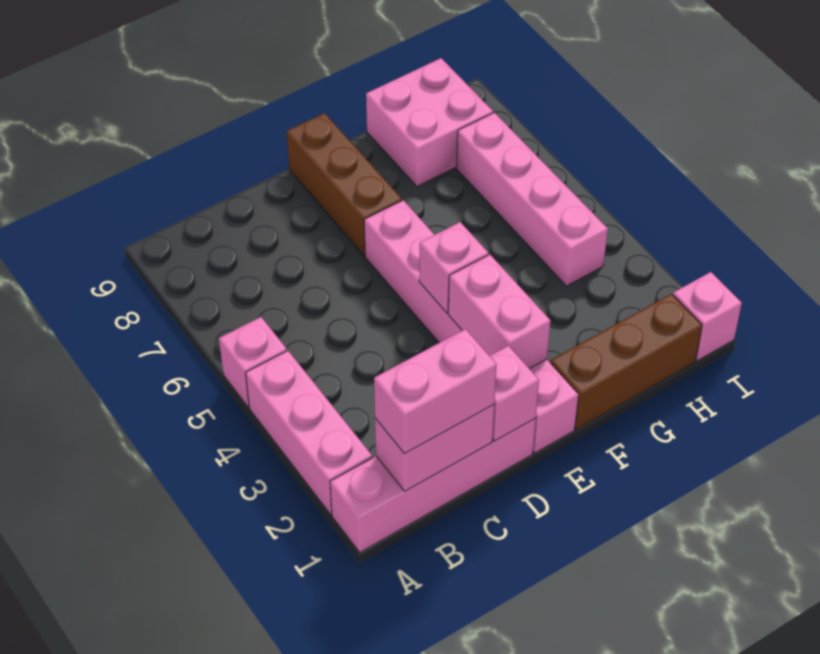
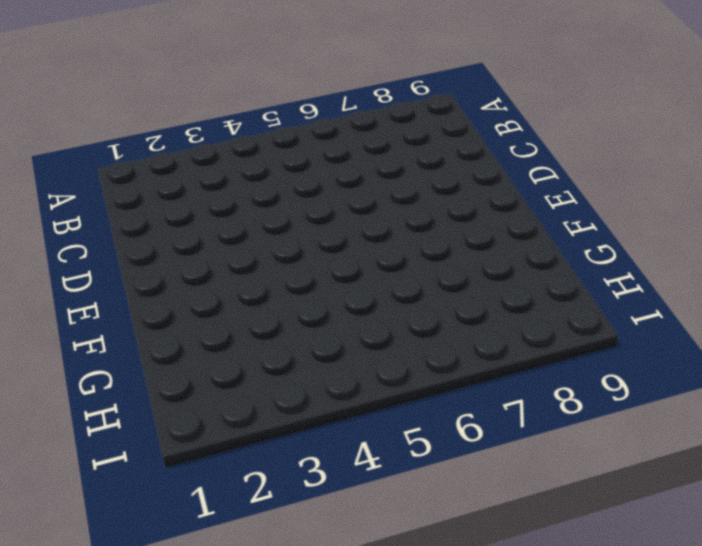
none -> pink brick A1:D1 level 1
none -> pink brick A2:A4 level 1
none -> pink brick A5 level 1

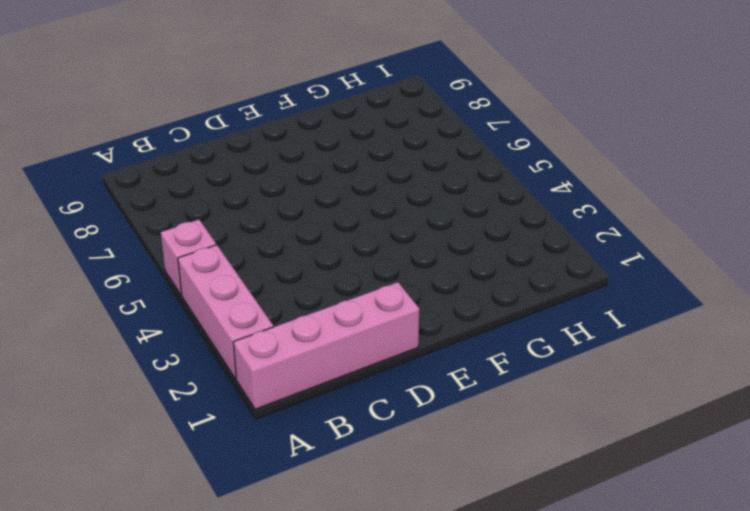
none -> pink brick E1:E6 level 1
none -> brown brick E7:E9 level 1
none -> brown brick F1:H1 level 1

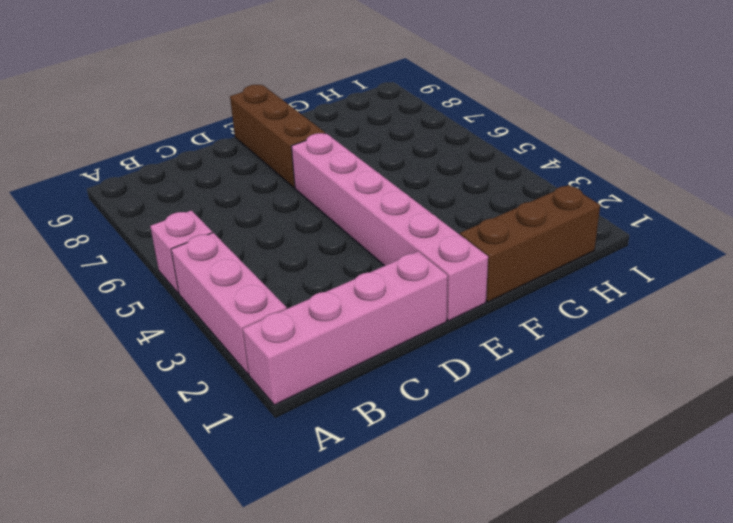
none -> pink brick G8:H9 level 1
none -> pink brick H4:H7 level 1
none -> pink brick I1 level 1

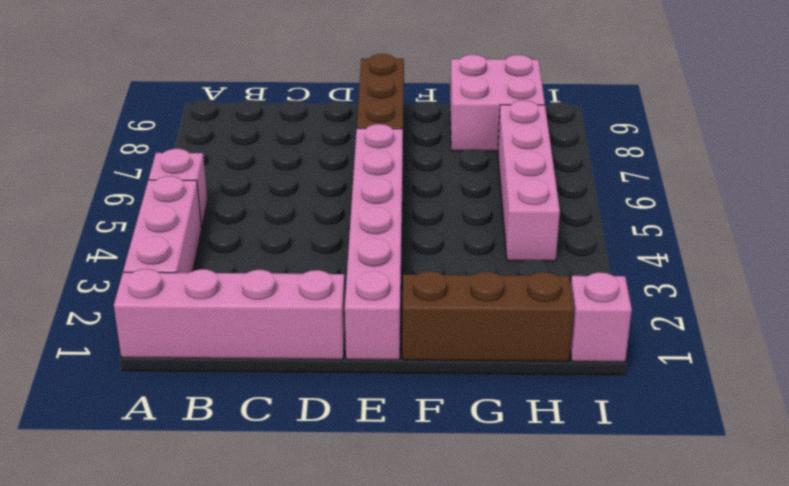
none -> pink brick B1:C1 level 2
none -> pink brick D1 level 2
none -> pink brick E2:E3 level 2

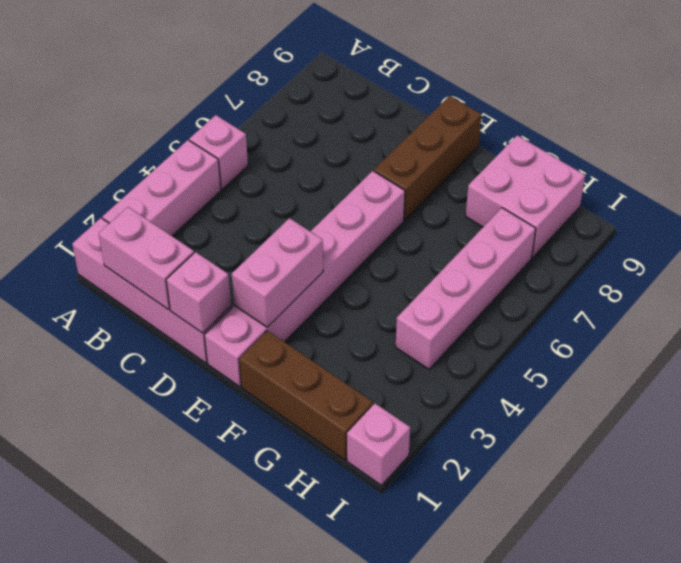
none -> pink brick E4 level 2
none -> pink brick B1:C1 level 3

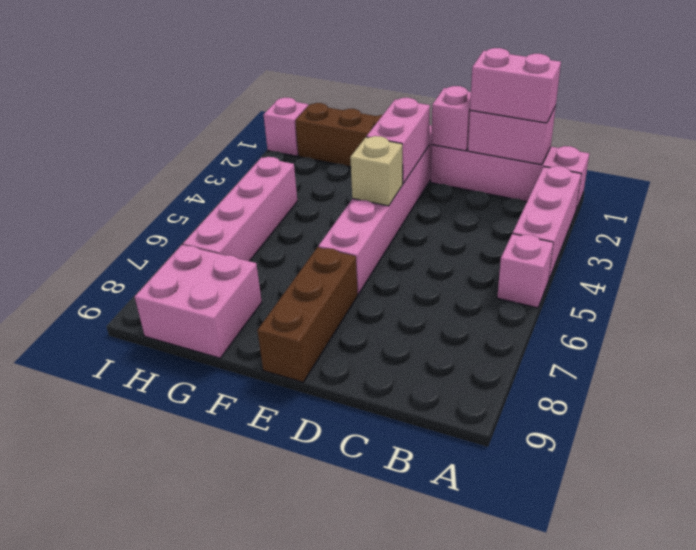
tan brick E4 level 2 -> pink brick E4 level 2

